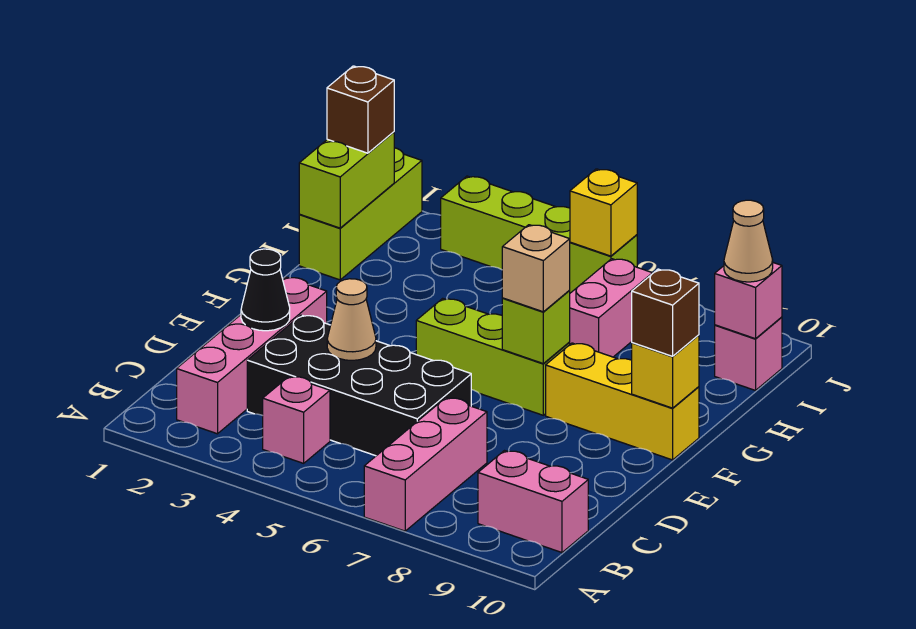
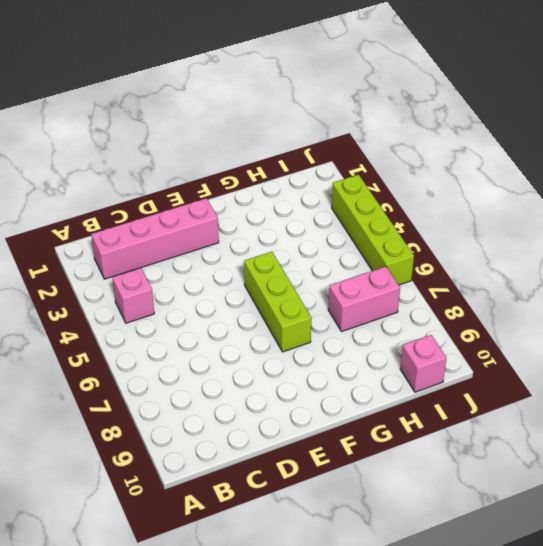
none -> pink brick A7:C7 level 1
none -> pink brick B9:B10 level 1
none -> black brick C3:D6 level 1

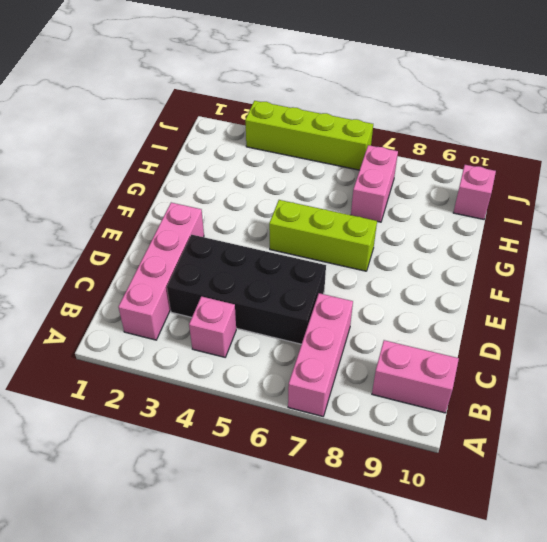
none -> yellow brick F8:F10 level 1
none -> lime brick H1:J1 level 1
none -> black cone D2 level 2

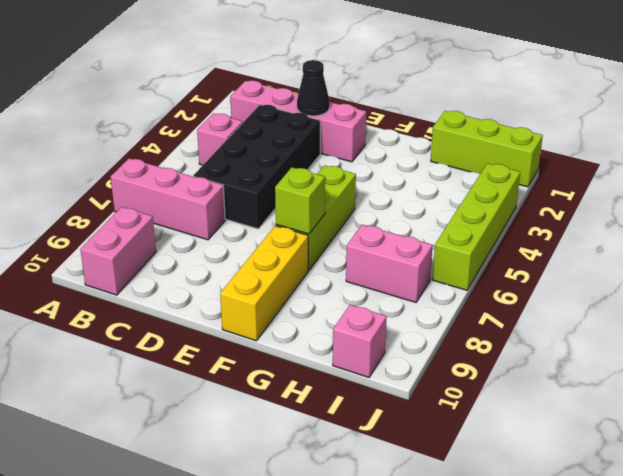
none -> tan cone D4 level 2
none -> yellow brick F10 level 2
none -> lime brick H1:I1 level 2

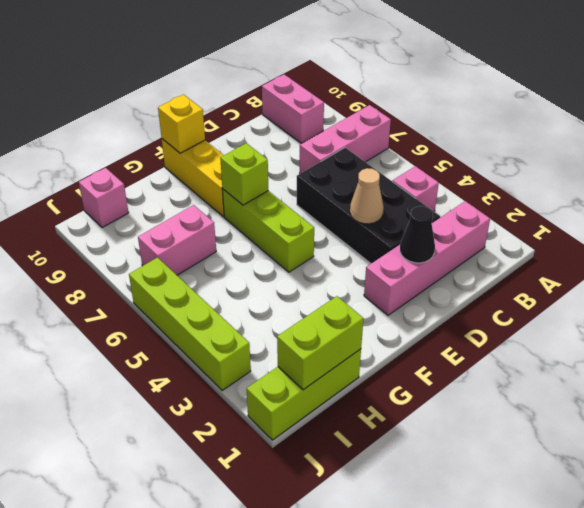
none -> pink brick I10 level 2
none -> yellow brick J6 level 2
none -> tan brick F7 level 3

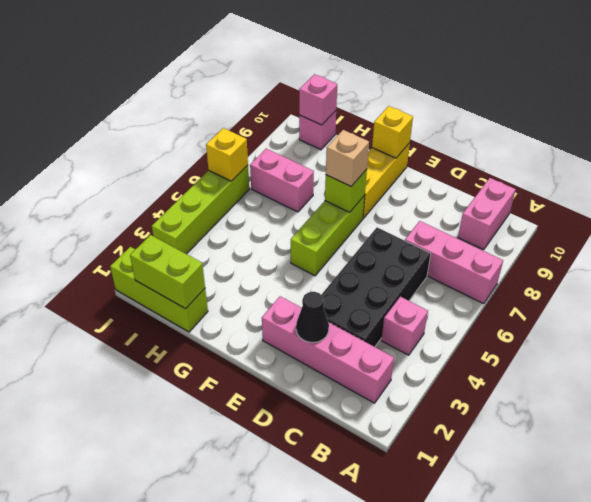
none -> tan cone D4 level 2
none -> brown brick F10 level 3
none -> brown brick I1 level 3

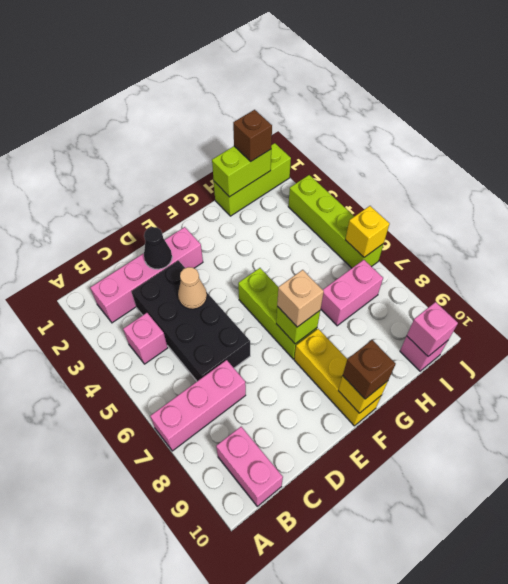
none -> tan cone I10 level 3

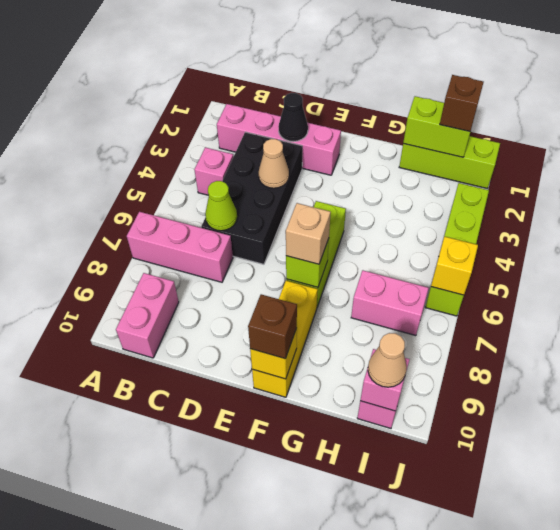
lime cone C6 level 2 -> none

